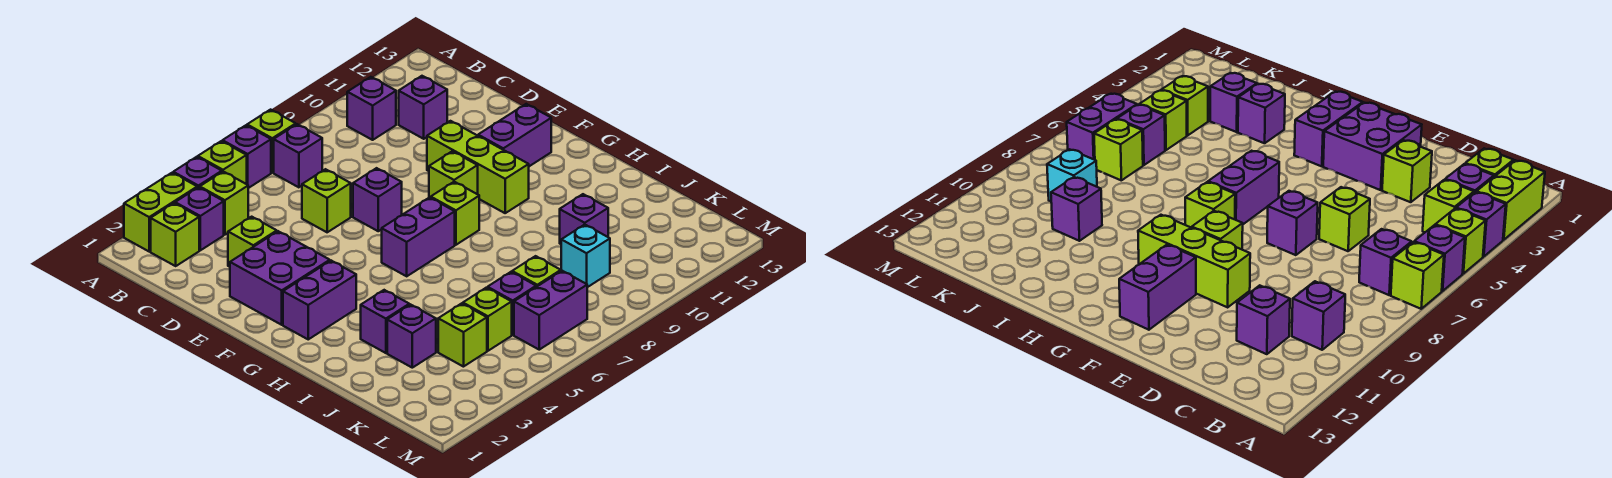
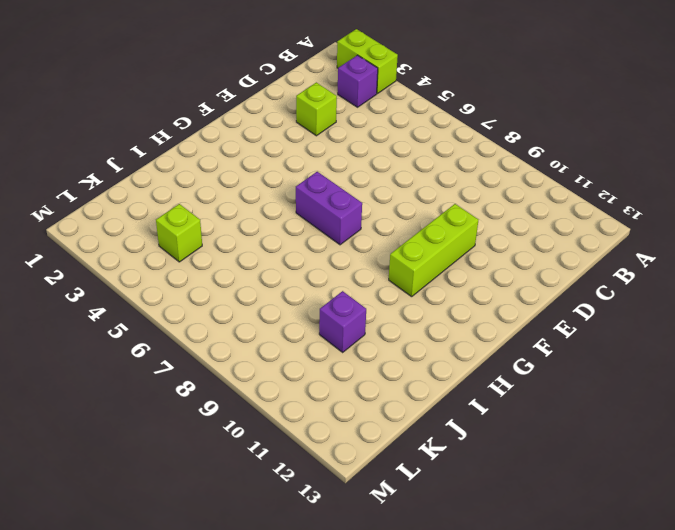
none -> purple brick A4 level 1
none -> lime brick A5 level 1
none -> purple brick A6 level 1
none -> lime brick A7 level 1

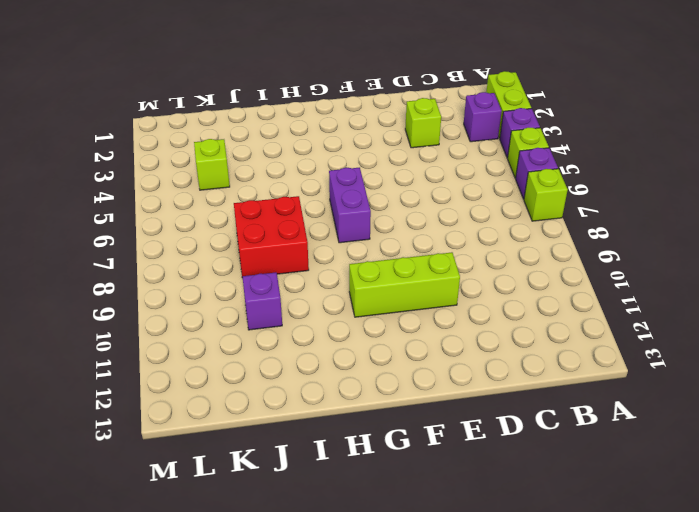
red brick I7:J8 level 1 -> none
none -> lime brick B2 level 1
none -> lime brick B4 level 1
none -> purple brick B7 level 1
none -> purple brick B10 level 1

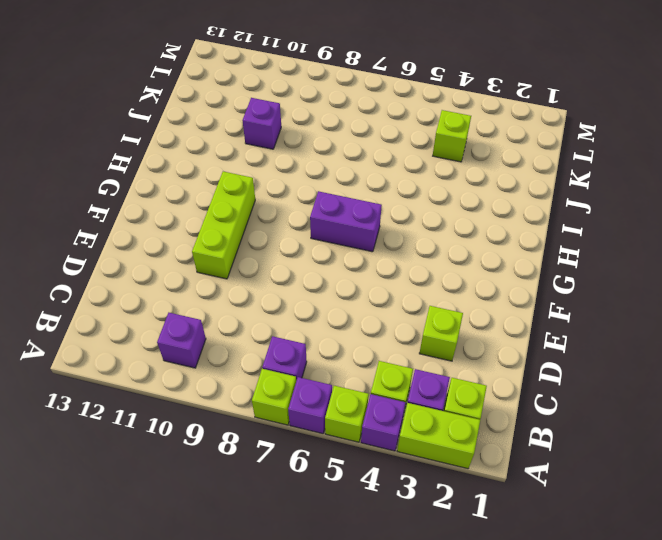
none -> purple brick C11 level 1
none -> lime brick D6 level 1
none -> purple brick E2:F3 level 1
none -> purple brick E7 level 1

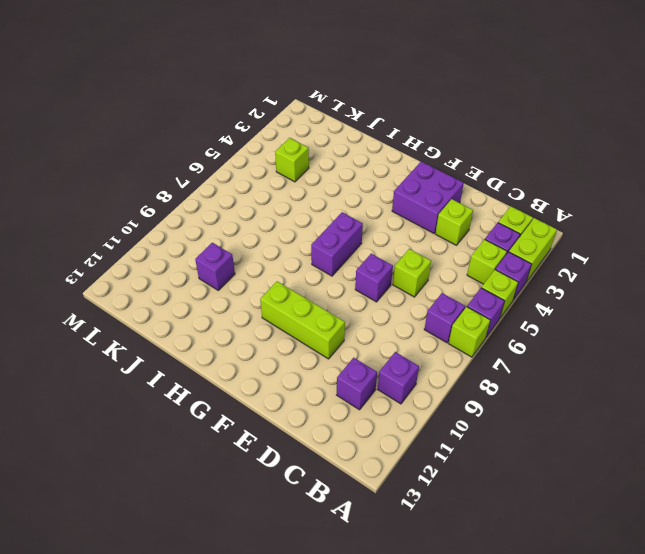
none -> lime brick F9 level 1
none -> purple brick F11:F12 level 1
none -> purple brick G2:G3 level 1
none -> lime brick G8 level 1

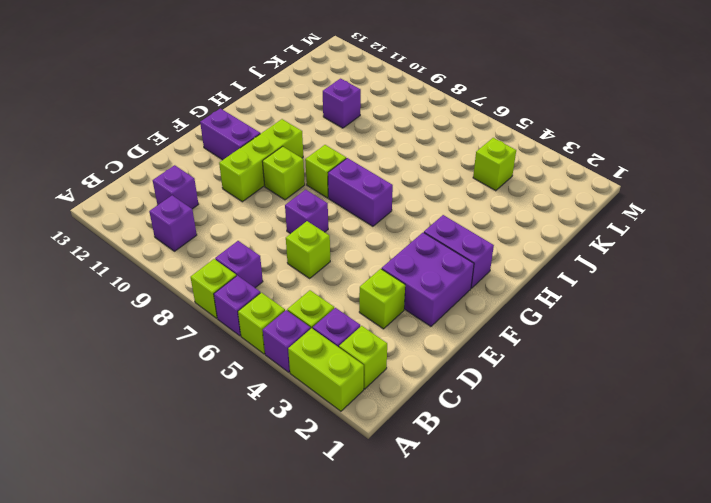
none -> purple brick I3 level 1
none -> purple brick J3 level 1
none -> lime brick K5 level 1
none -> purple brick K6 level 1

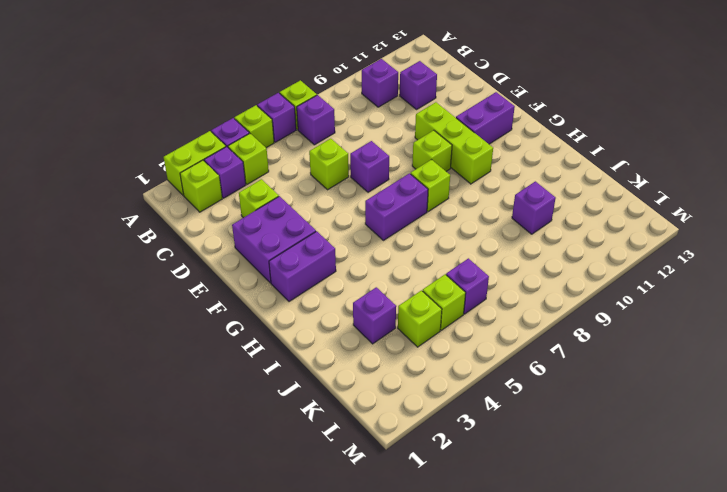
none -> purple brick I3 level 1
none -> lime brick K7 level 1
none -> cyan brick K9 level 1
none -> purple brick L6:L7 level 1

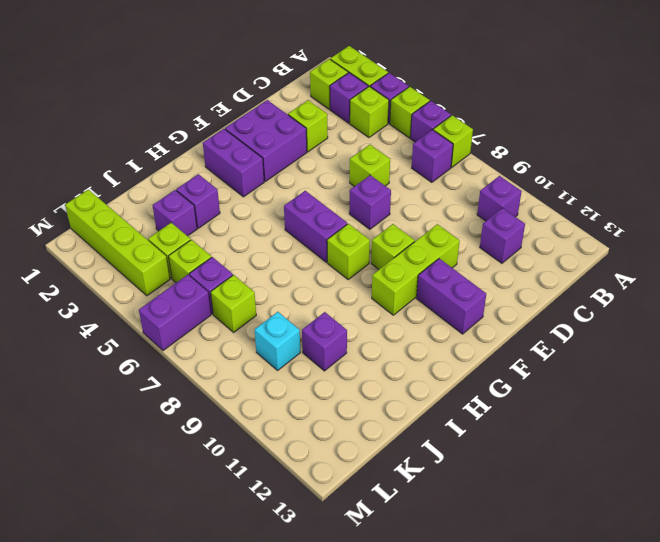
lime brick L1:L4 level 1 -> none
purple brick L6:M6 level 1 -> purple brick L6:L7 level 1

